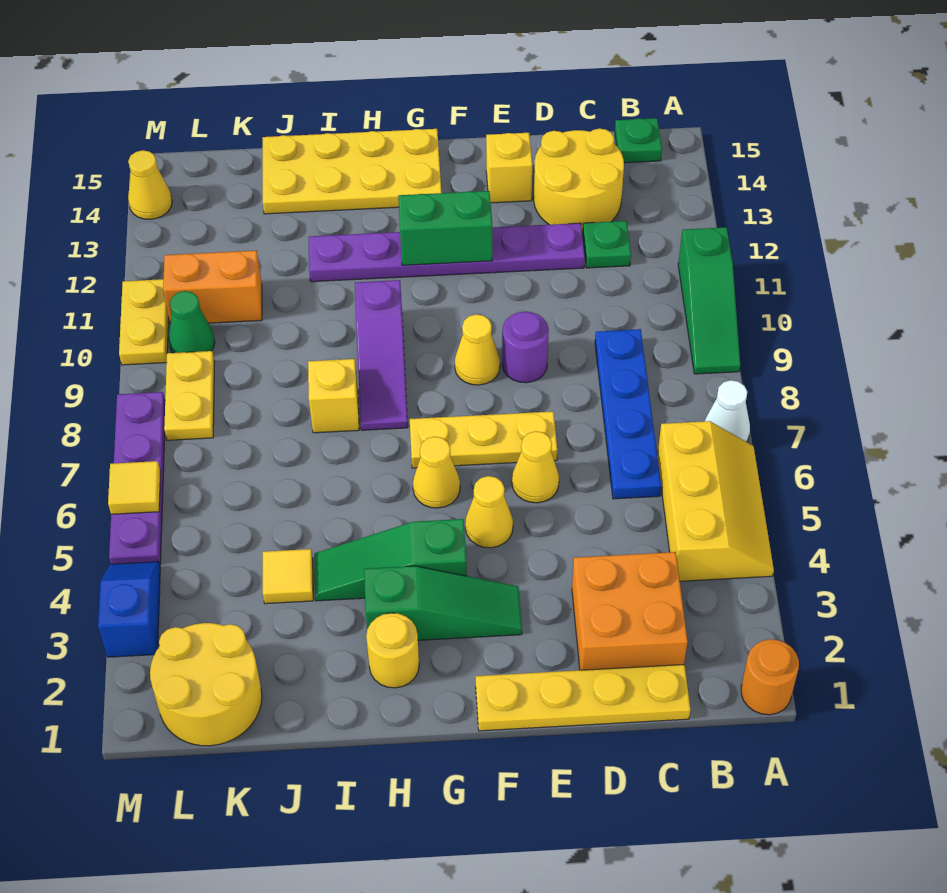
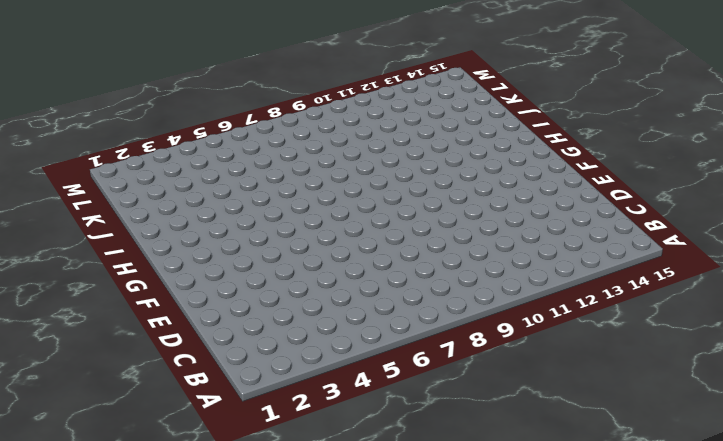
none -> orange round brick A1 level 1
none -> yellow slope A4:B6 level 1 top B
none -> white cone A7 level 1
none -> green slope A9:A11 level 1 top 11

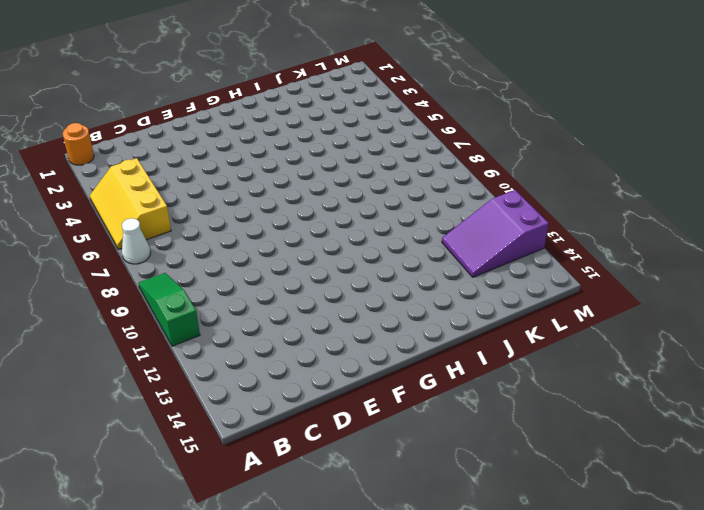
purple slope K12:M13 level 1 top M -> none
none -> green plate B15 level 1
none -> yellow plate C1:F1 level 1
none -> orange brick C2:D3 level 1
none -> blue plate C6:C9 level 1

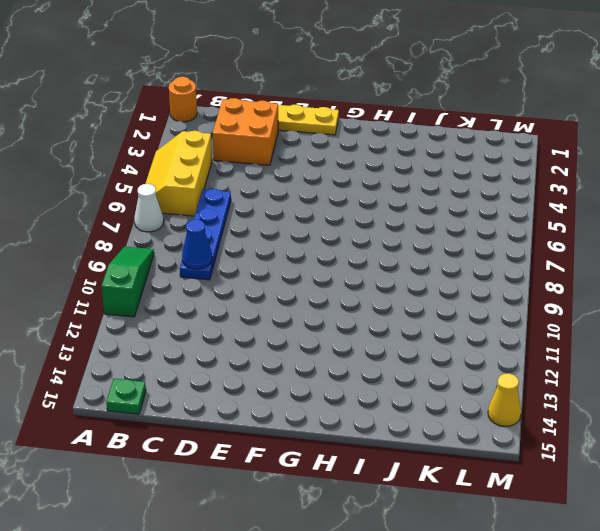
blue cone C9 level 2 -> none
none -> green plate C12 level 1
none -> yellow round brick C13:D14 level 1
none -> purple plate D12:I12 level 1
none -> yellow cone E6 level 1

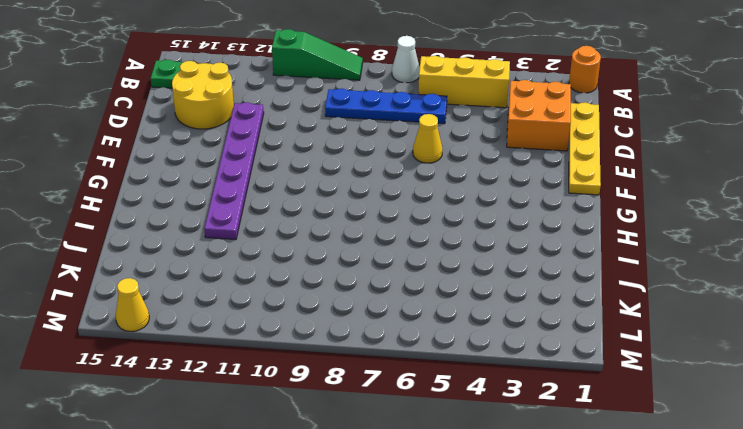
none -> green plate C12 level 1
none -> yellow plate E7:G7 level 1
none -> purple round brick E9 level 1
none -> yellow brick E14 level 1

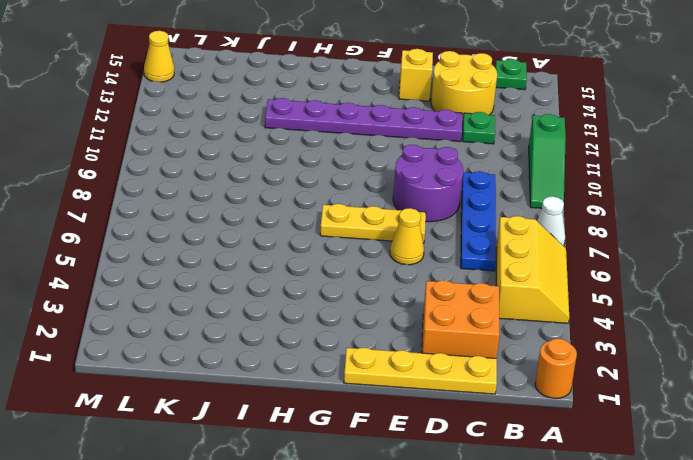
purple round brick D8:E9 level 1 -> purple round brick E9 level 1
none -> green slope F3:H3 level 1 top H
none -> yellow cone F5 level 1
none -> yellow cone F9 level 1
none -> green slope G4:I4 level 1 top G

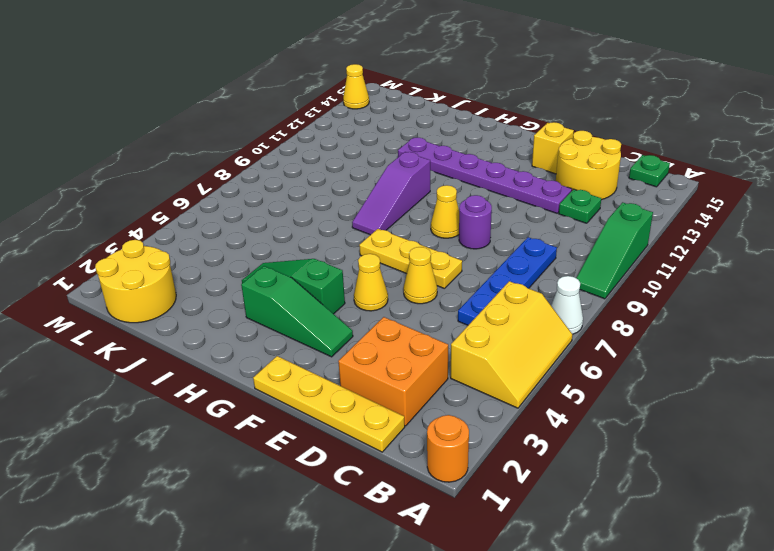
none -> yellow cone G6 level 1
none -> yellow plate G14:J15 level 1
none -> yellow round brick H2 level 1
none -> yellow brick I8 level 1

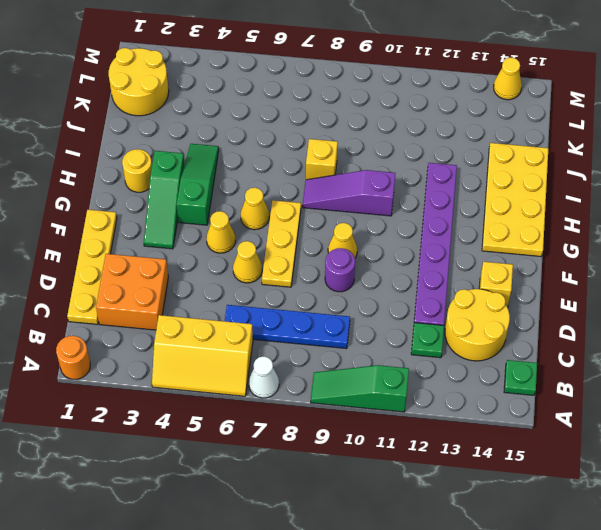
none -> yellow tile J4 level 1
none -> orange brick K11:L11 level 1
none -> yellow plate L8:L9 level 1
none -> green cone L10 level 1

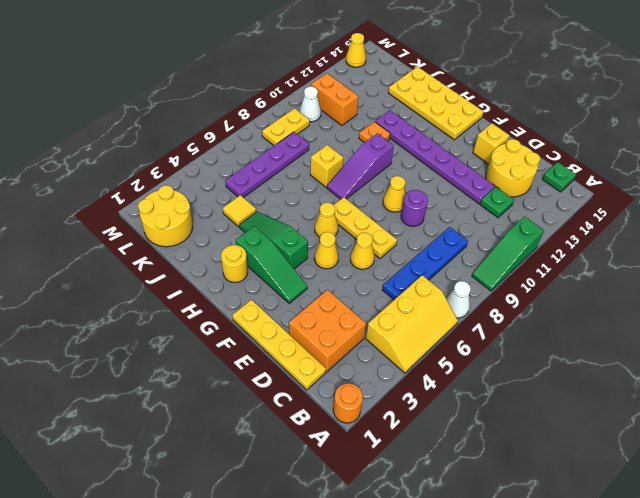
orange plate I11 level 1 -> none
purple plate K5:K8 level 1 -> purple plate M5:M8 level 1
white cone L10 level 1 -> green cone L10 level 1
none -> blue slope M3:M4 level 1 top 3
none -> yellow plate M10:M11 level 1
none -> green brick F12:G12 level 2
none -> yellow tile M6 level 2

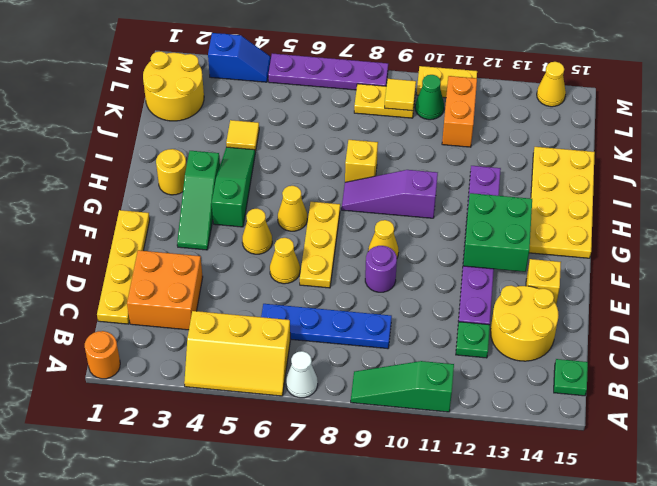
green brick F12:G13 level 2 -> green brick F12:G12 level 2
yellow tile L9 level 2 -> yellow tile M6 level 2

